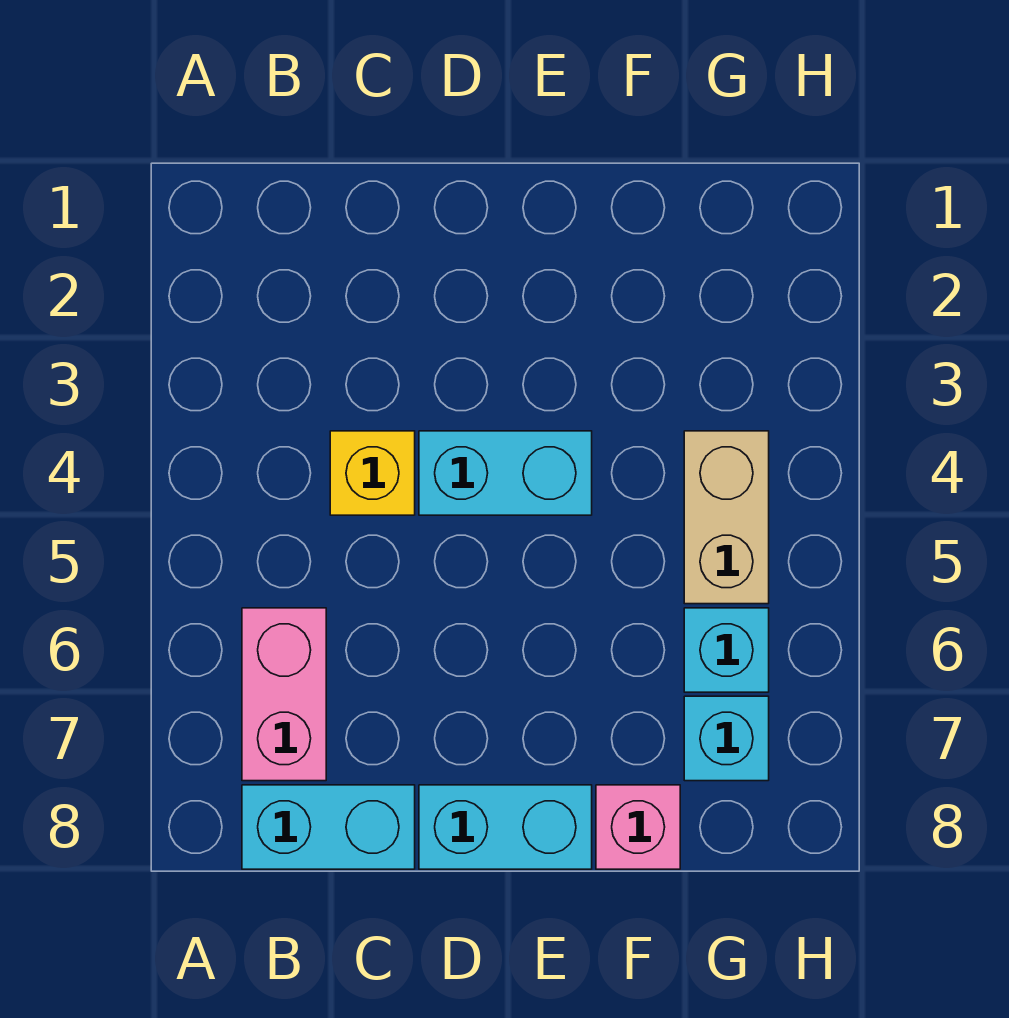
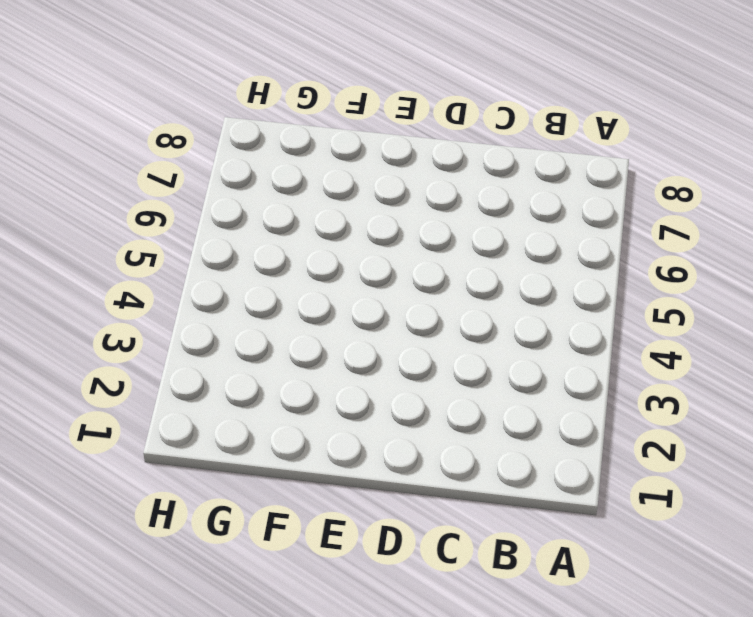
none -> pink brick B6:B7 level 1
none -> cyan brick B8:C8 level 1

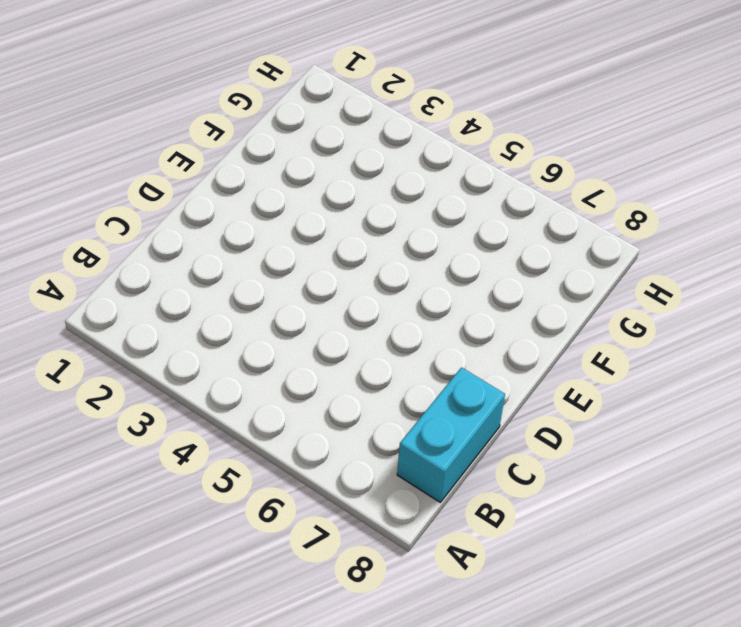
none -> pink brick B6:B7 level 1
none -> yellow brick C4 level 1

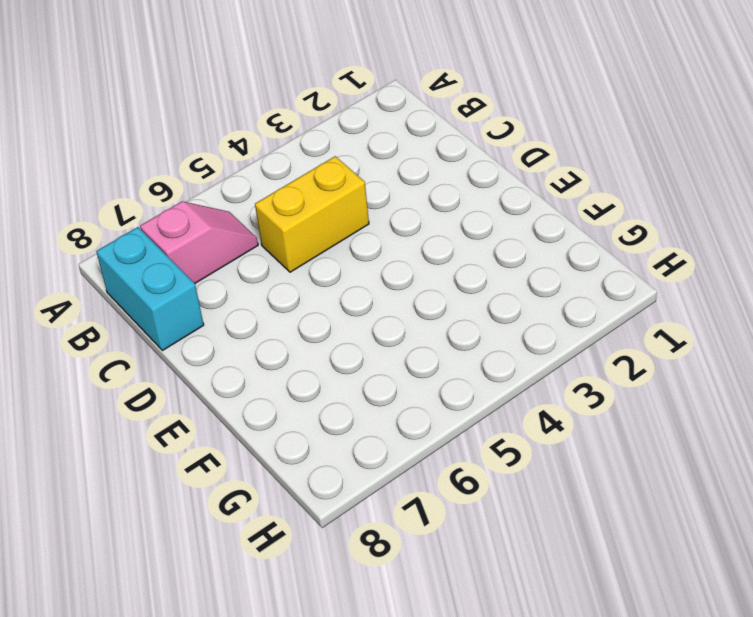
pink slope B6:B7 level 1 top 7 -> pink brick B6:B7 level 1
yellow brick C4:C5 level 1 -> yellow brick C4 level 1
none -> cyan brick D4:E4 level 1
none -> cyan brick D8:E8 level 1

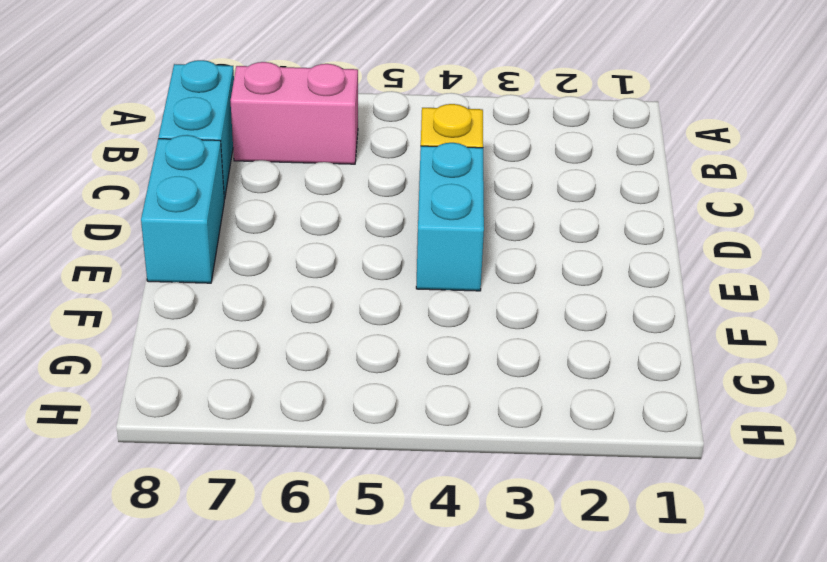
none -> pink brick F8 level 1
none -> tan brick G4:G5 level 1

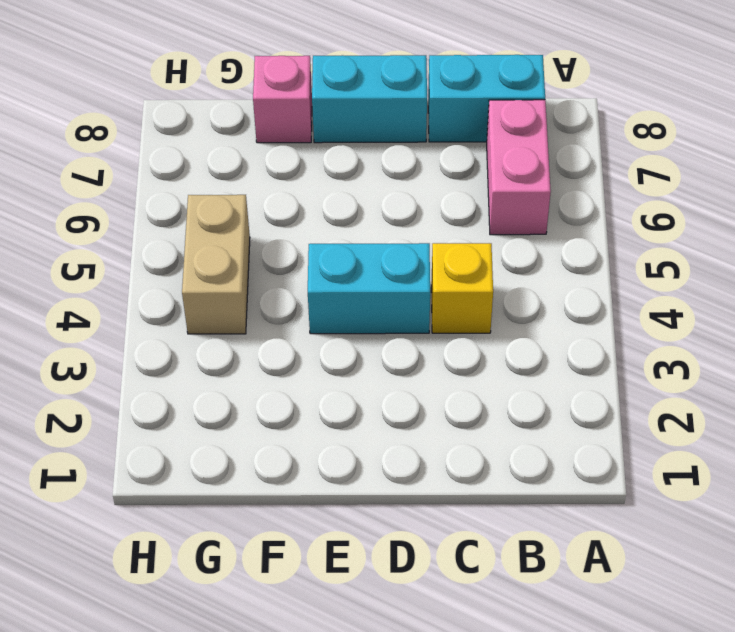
none -> cyan brick G6 level 1
none -> cyan brick G7 level 1

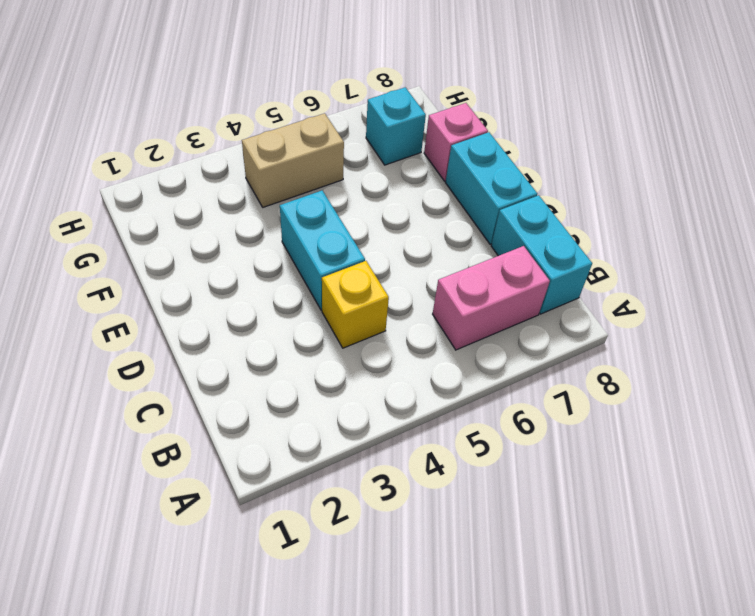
none -> cyan brick G6 level 1

